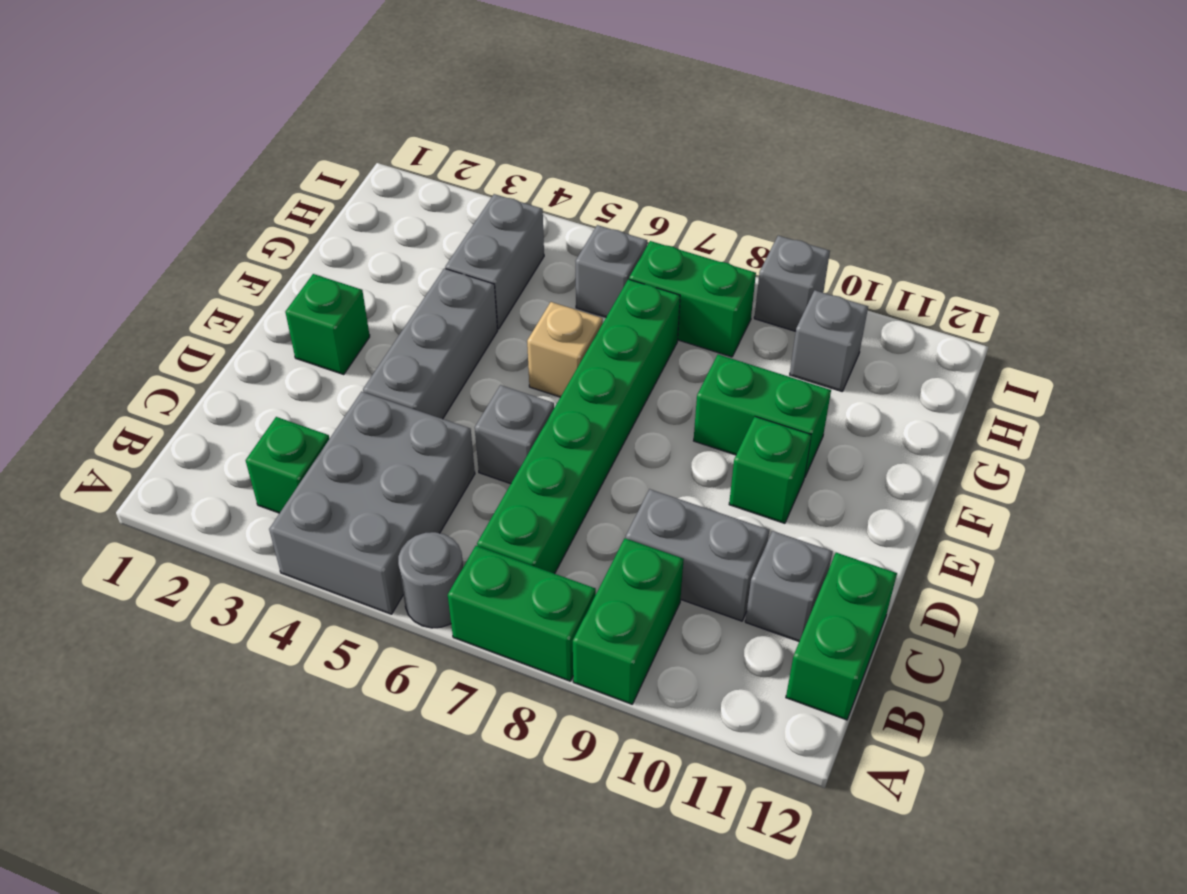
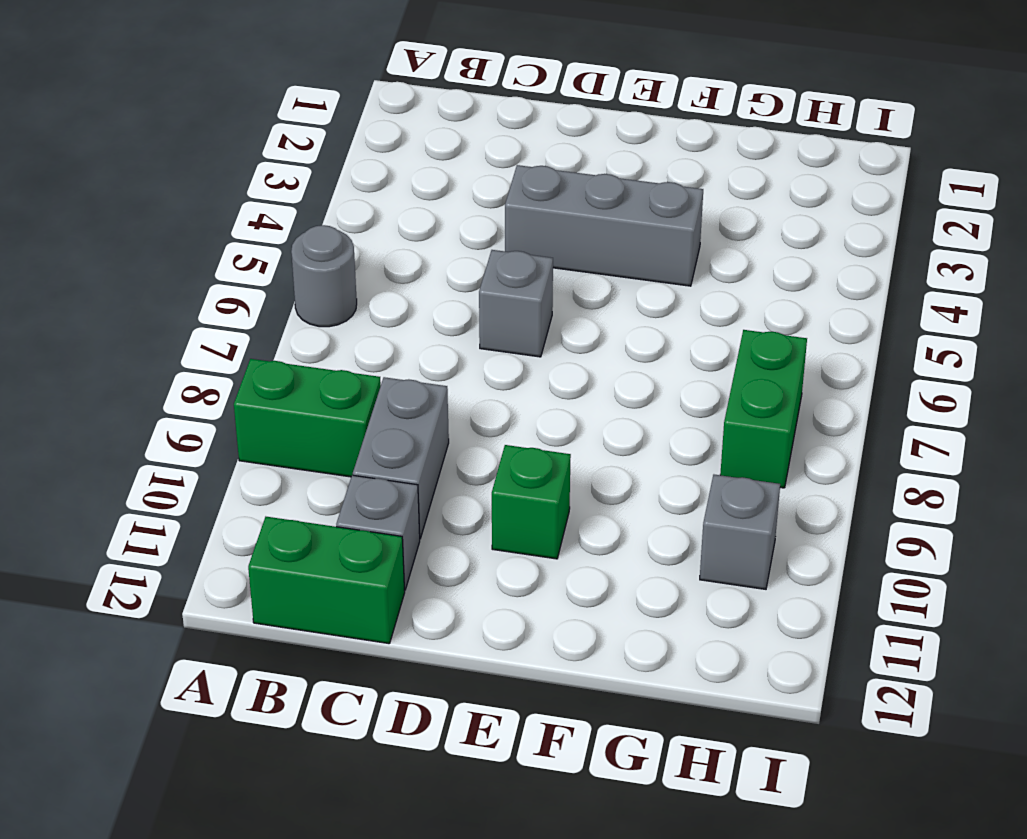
none -> grey brick A4:C5 level 1
none -> green brick A7:A8 level 1
none -> green brick B3 level 1

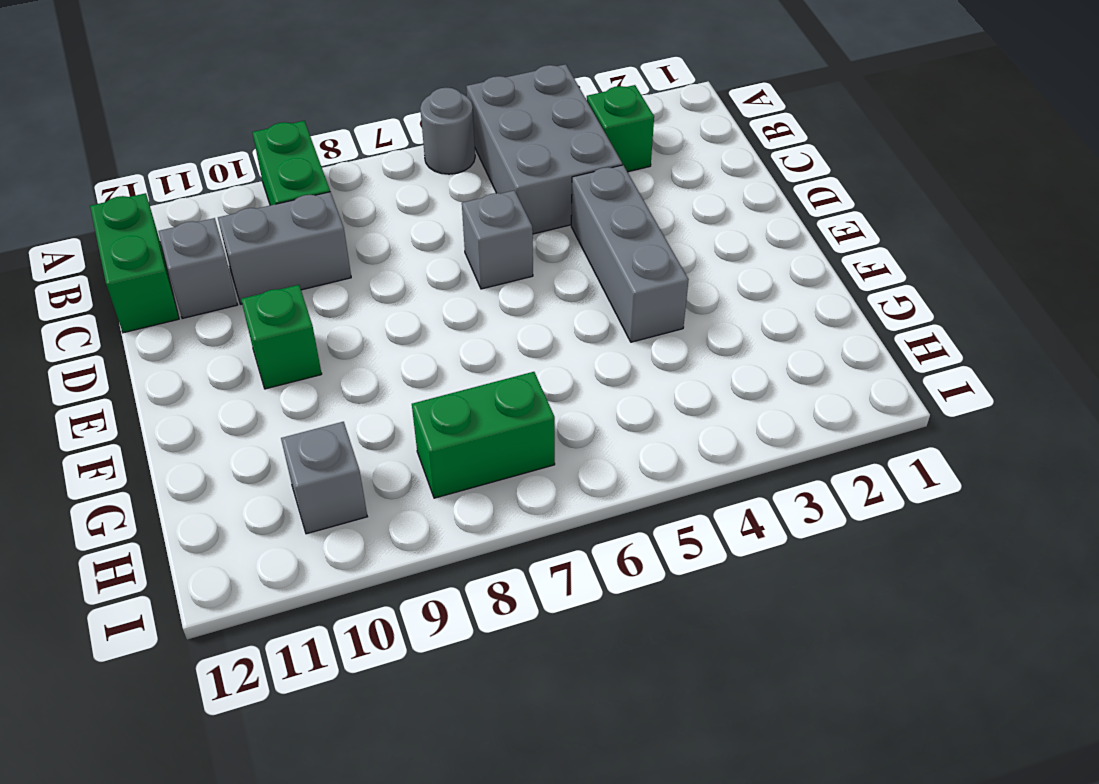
none -> green brick A7:A8 level 1
none -> green brick B7:G7 level 1
none -> green brick E2 level 1

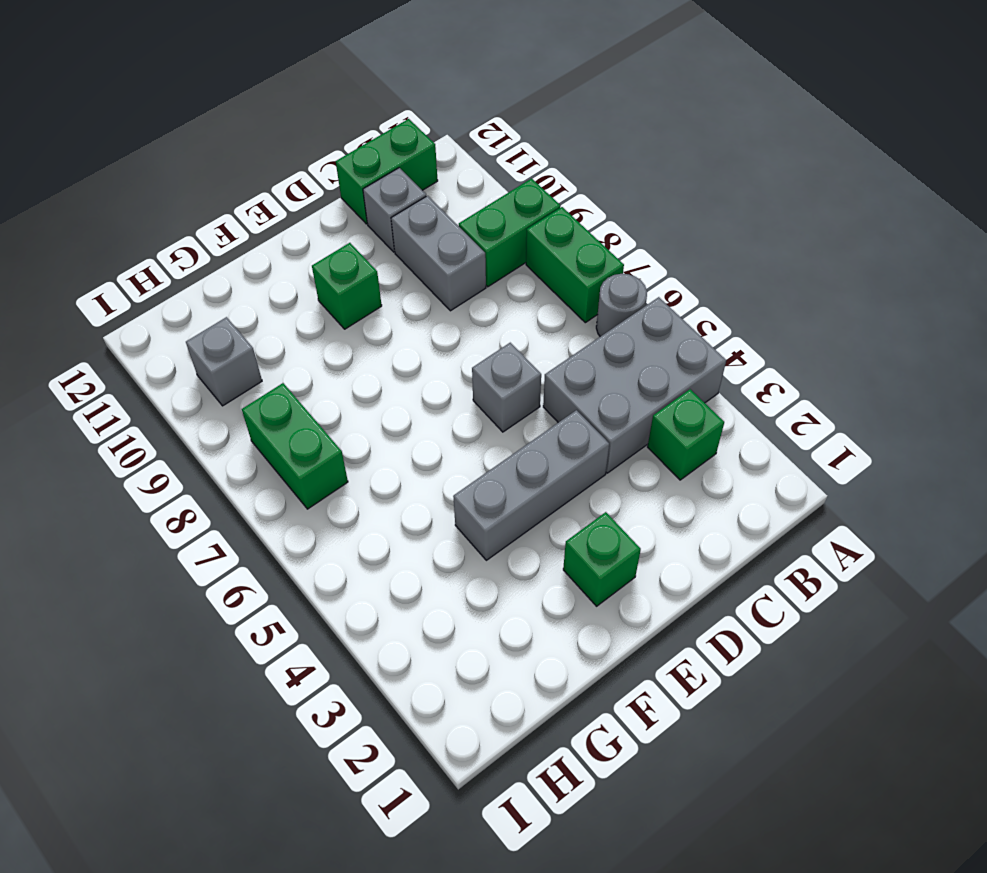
none -> green brick B7:G7 level 1
none -> tan brick F6 level 1
none -> green brick F9:F10 level 1

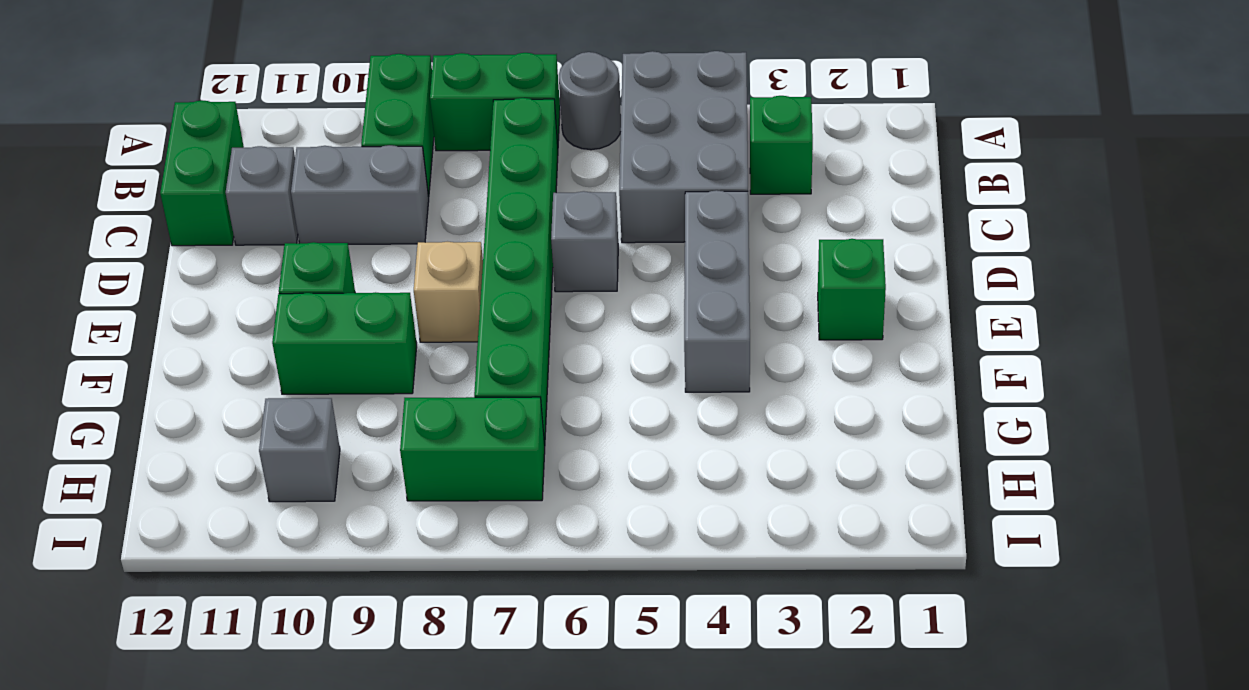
tan brick E8 level 1 -> tan brick F6 level 1
none -> grey brick G4:H4 level 1
none -> grey brick H6 level 1
none -> grey brick I9 level 1

